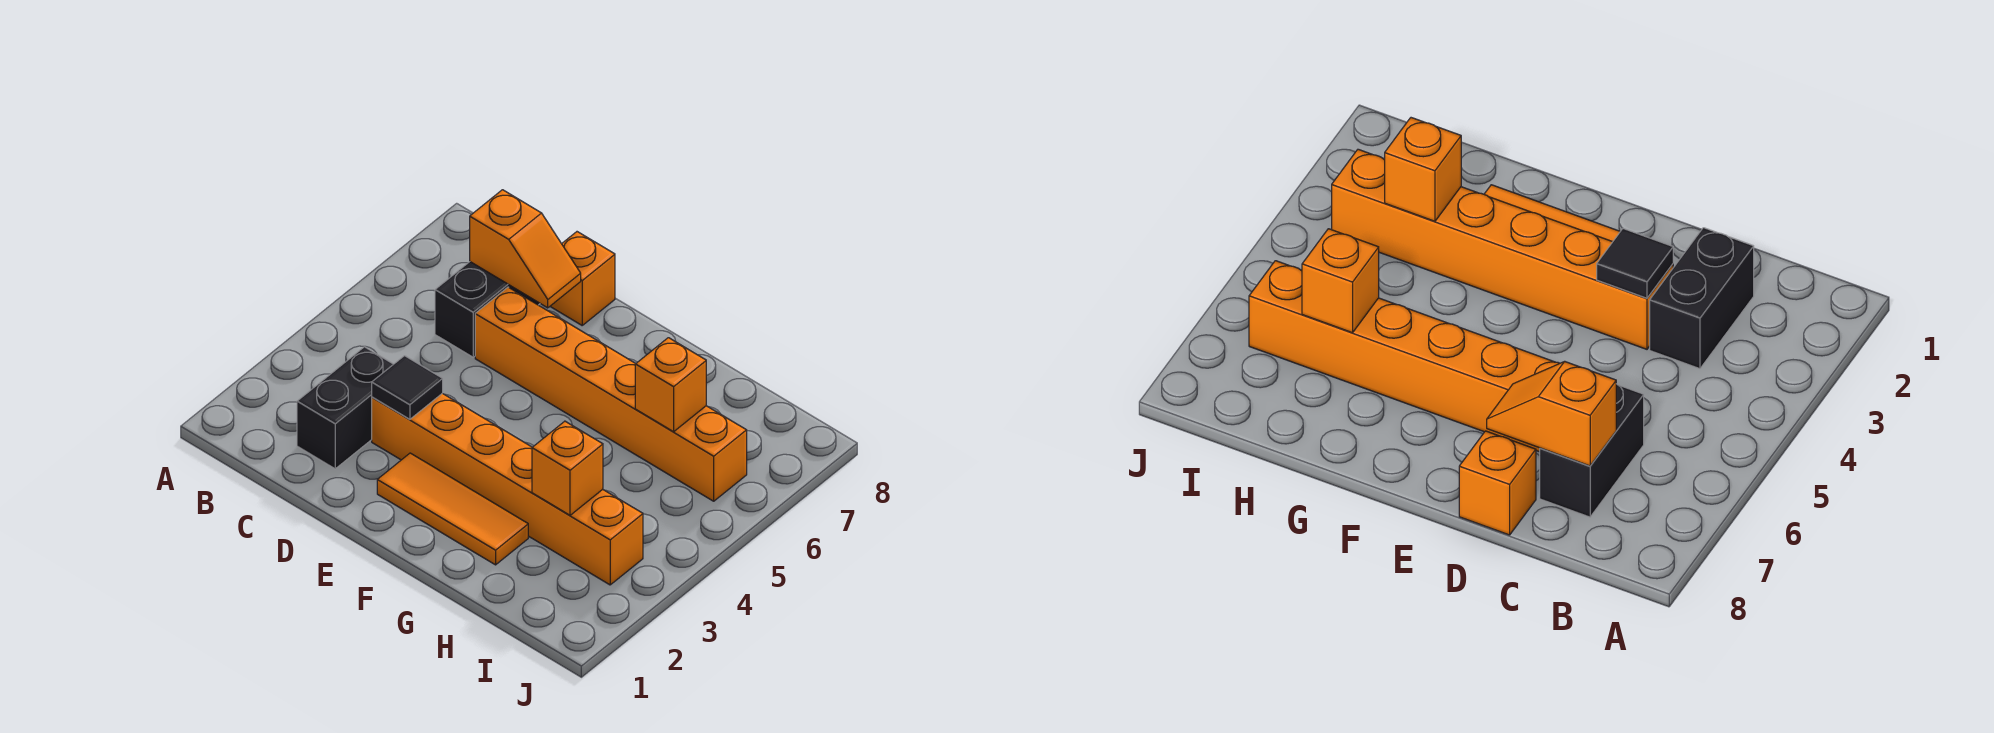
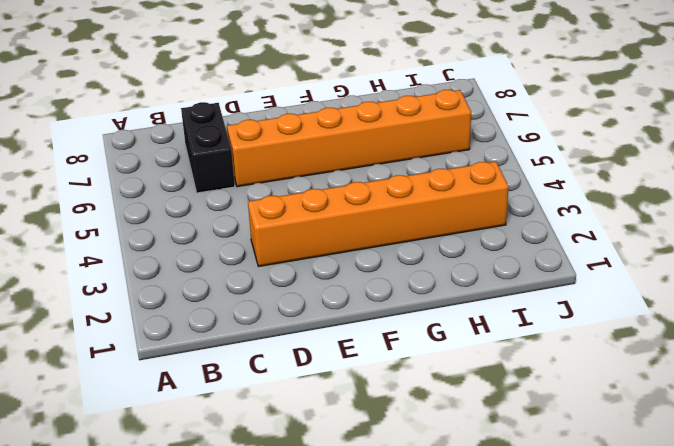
none -> black brick C2:C3 level 1
none -> orange brick D8 level 1

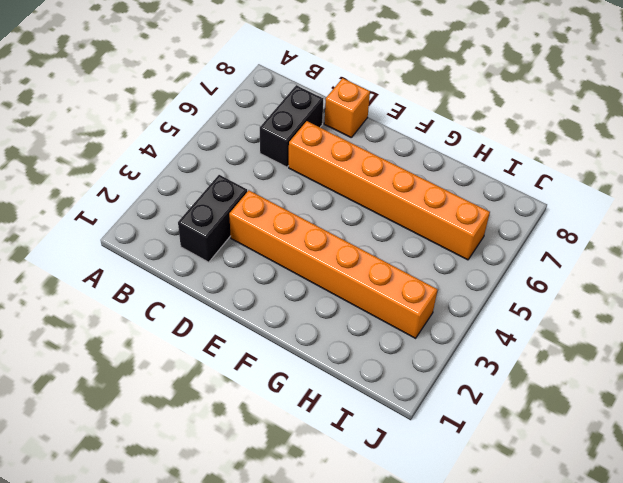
none -> orange tile E2:G2 level 1
none -> orange slope C7:D7 level 2 top C

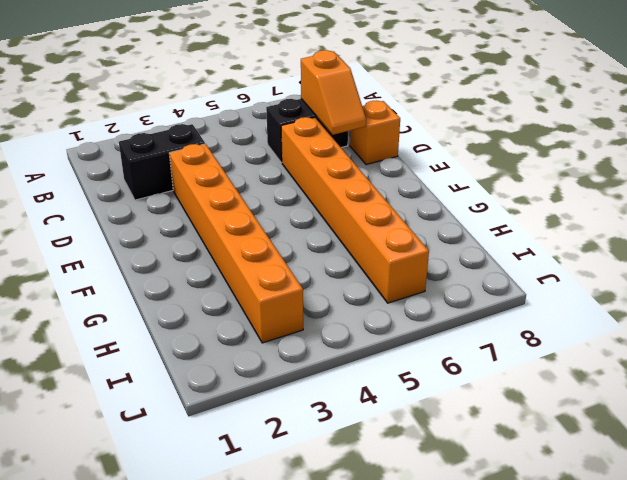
none -> orange tile E2:G2 level 1
none -> black tile D3 level 2

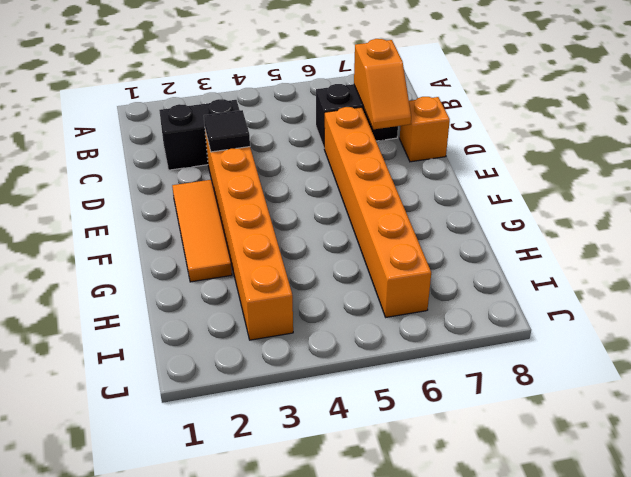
none -> orange brick H3 level 2
none -> orange brick H6 level 2

